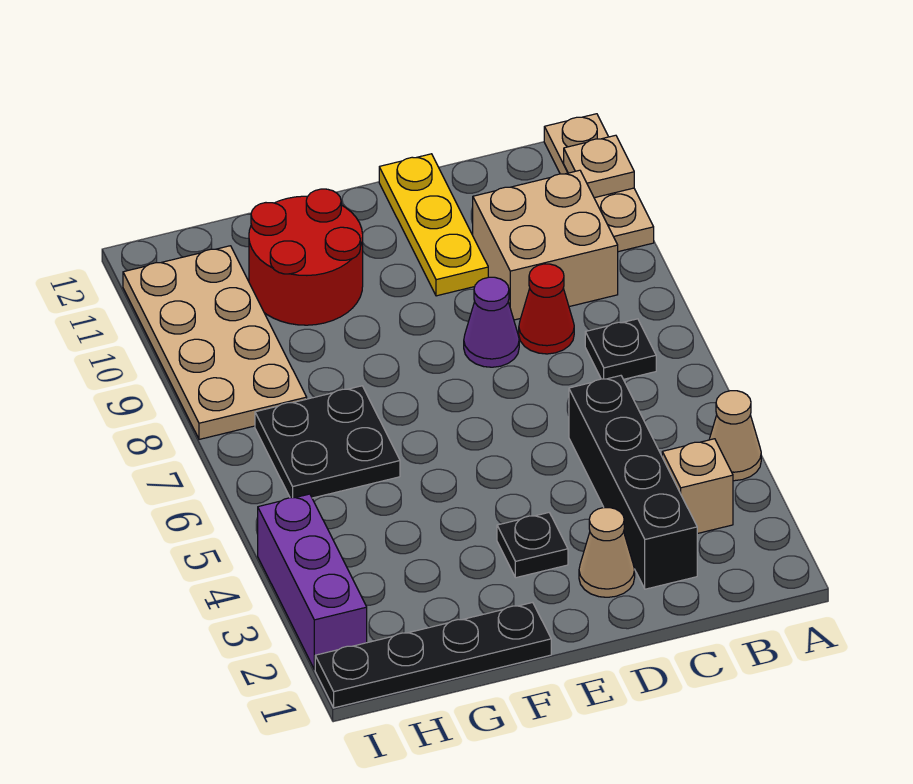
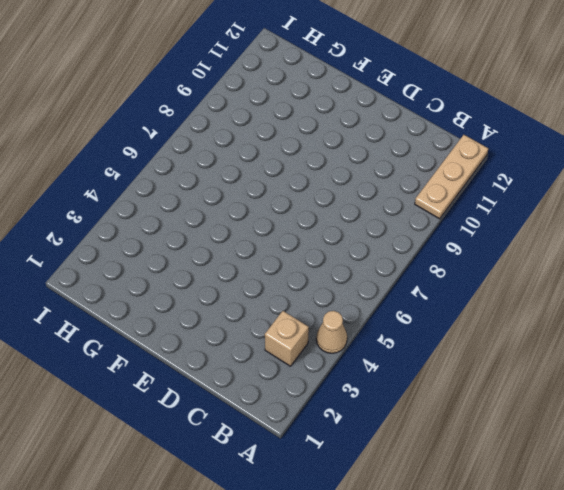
none -> black plate B7 level 1
none -> tan brick B9:C10 level 1
none -> black brick C2:C5 level 1

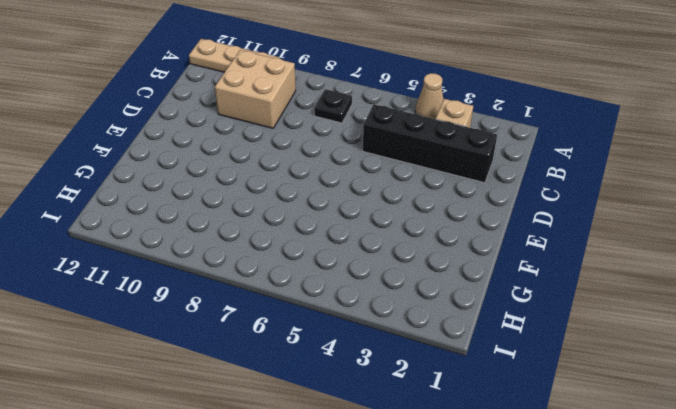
none -> red cone C8 level 1
none -> tan cone D2 level 1
none -> purple cone D8 level 1

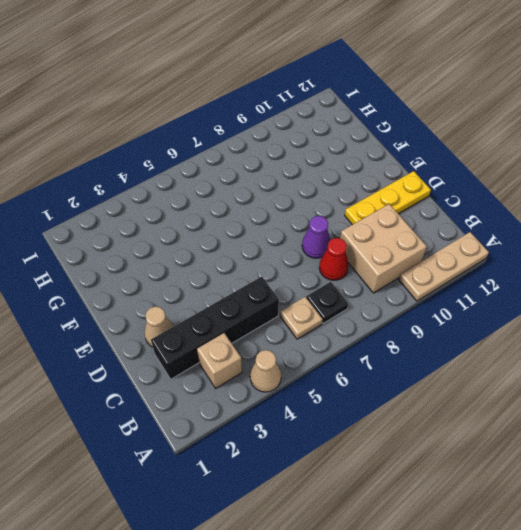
tan plate B6 level 1 -> tan plate A11 level 2
none -> black plate E3 level 1
none -> black plate F1:I1 level 1
none -> red round brick F10:G11 level 1

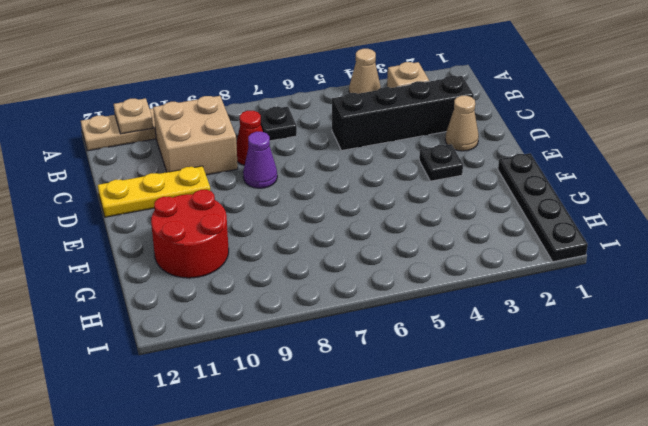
none -> black plate G6:H7 level 1
none -> tan plate H8:I11 level 1
none -> purple brick I2:I4 level 1

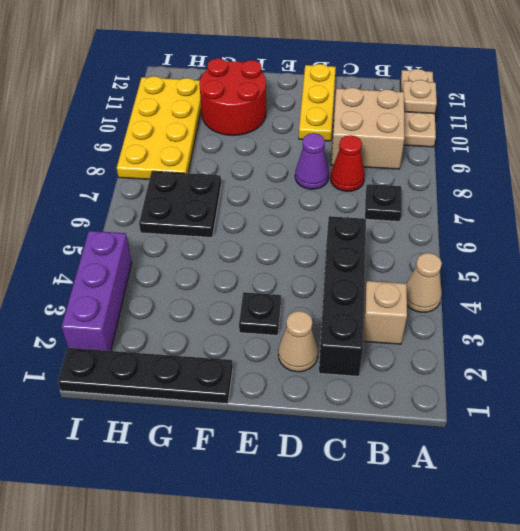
yellow plate H8:I11 level 1 -> tan plate H8:I11 level 1

